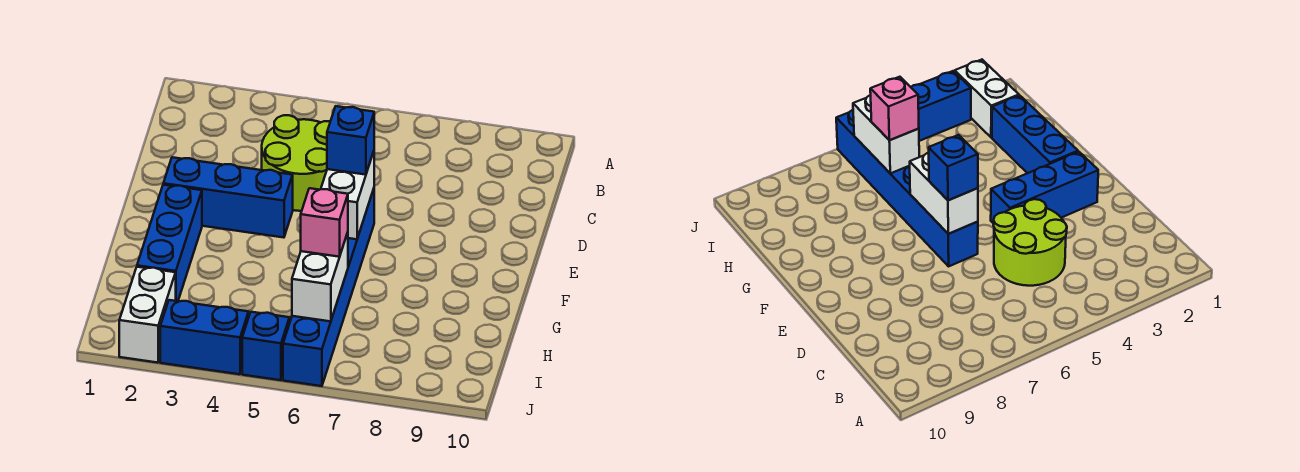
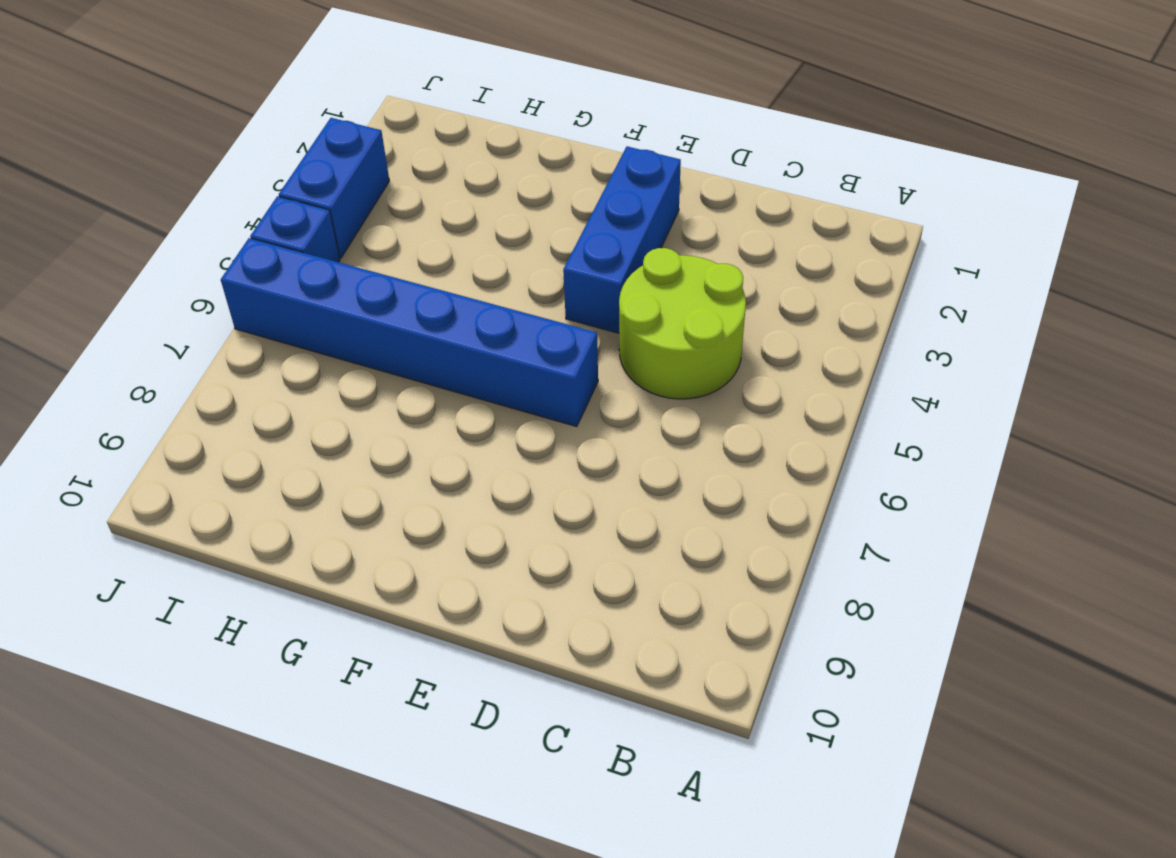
none -> blue brick F2:H2 level 1
none -> white brick I2:J2 level 1

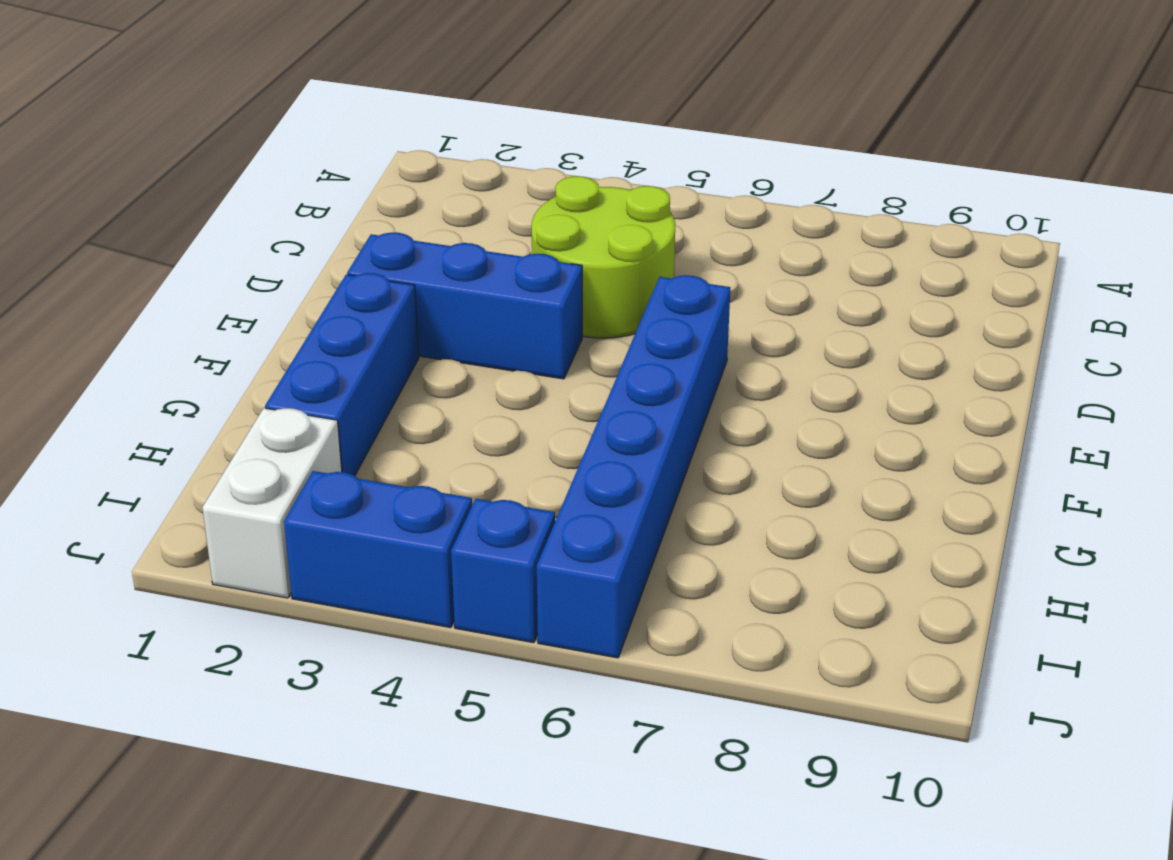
none -> white brick E6:F6 level 2
none -> white brick H6:I6 level 2

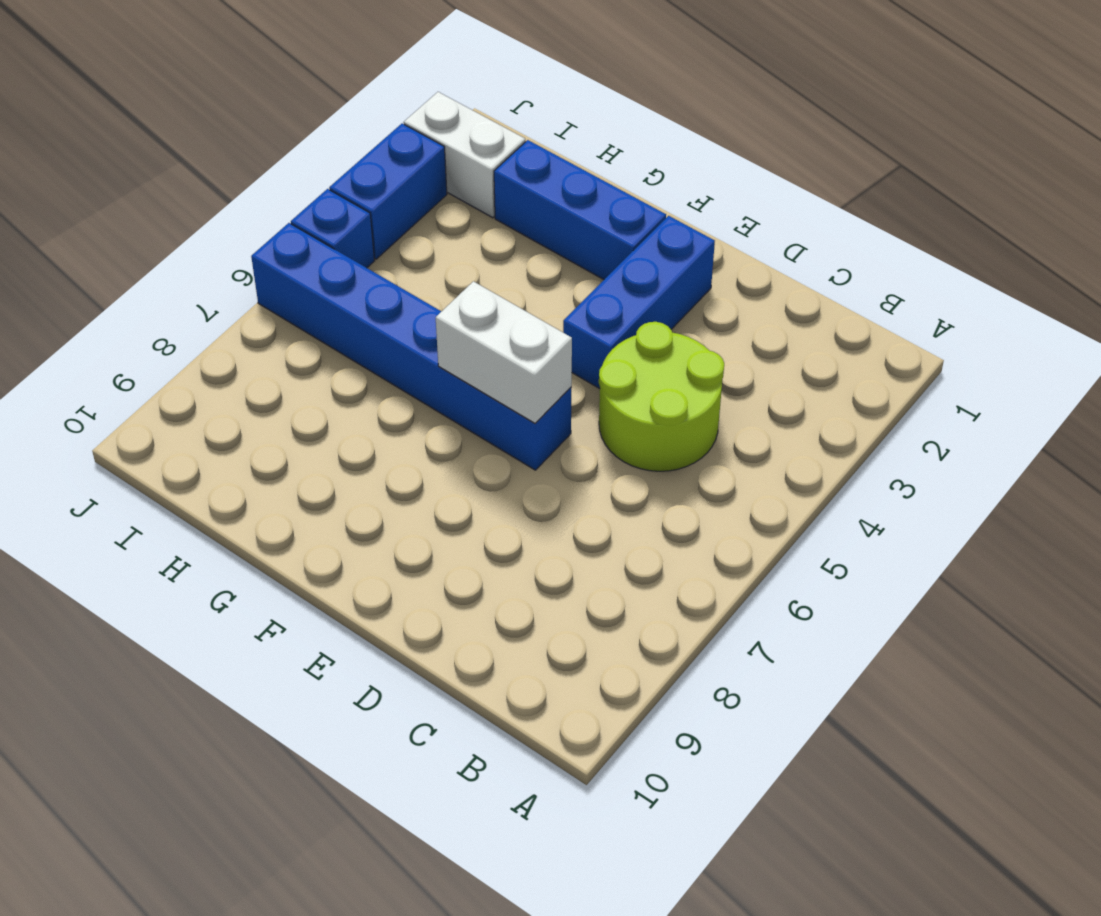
none -> white brick H6:I6 level 2
none -> blue brick E6 level 3

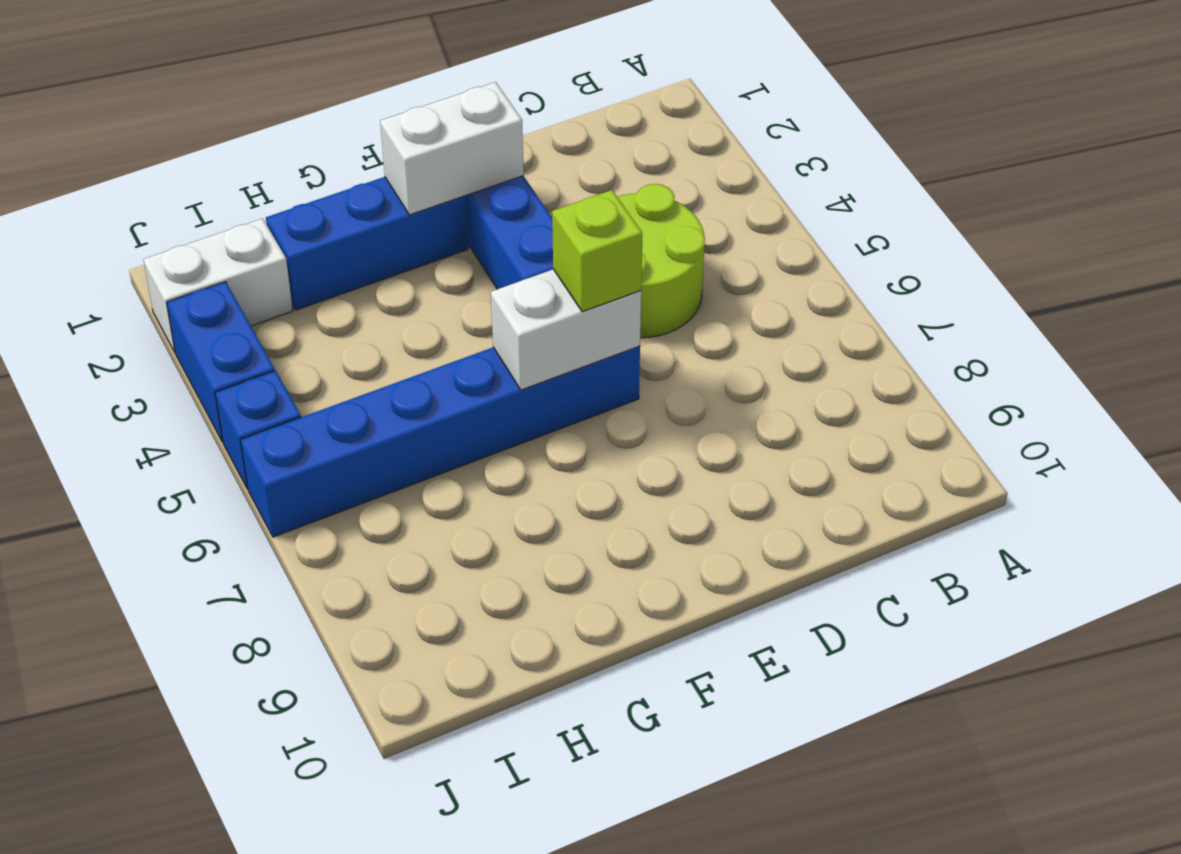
white brick E2:F2 level 2 -> white brick H6:I6 level 2
lime brick E6 level 3 -> blue brick E6 level 3
none -> pink brick H6 level 3

